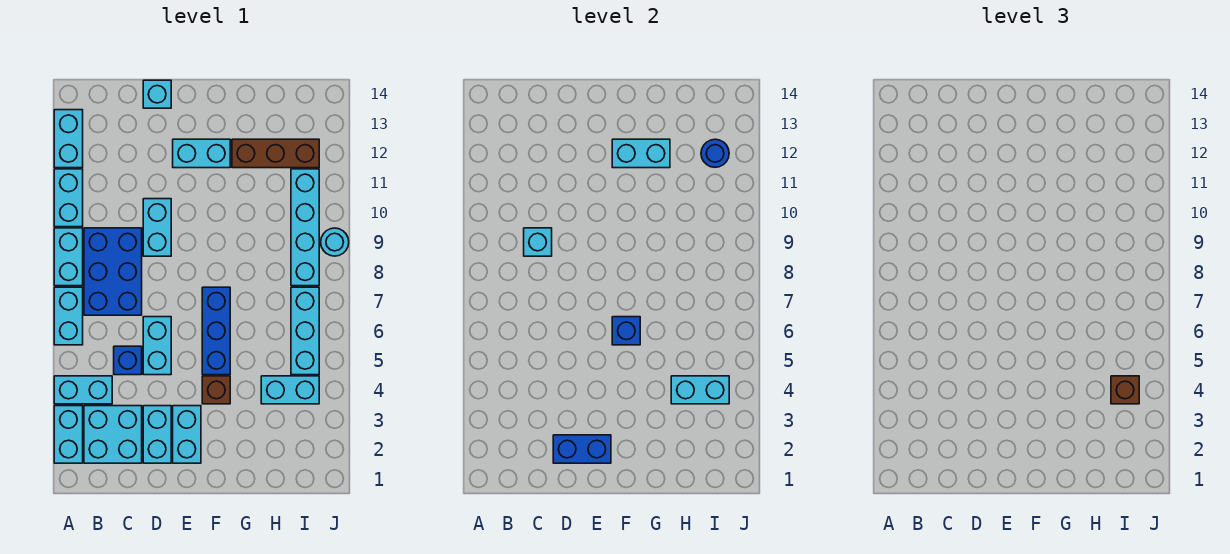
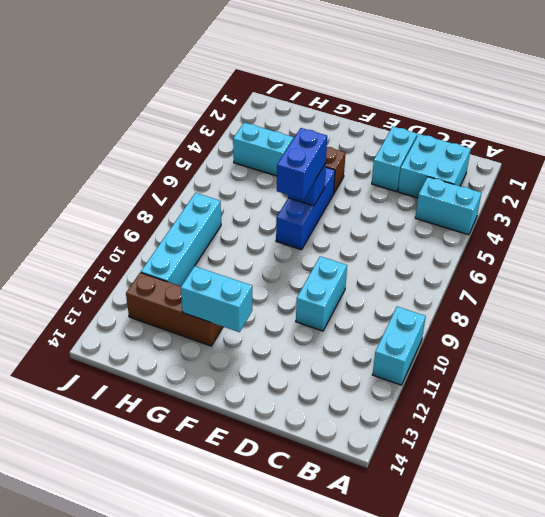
blue brick F6:F7 level 3 -> blue brick D2:E2 level 2
none -> cyan brick A2:A3 level 1
none -> cyan brick A6:A7 level 1
none -> cyan brick A8:A9 level 1

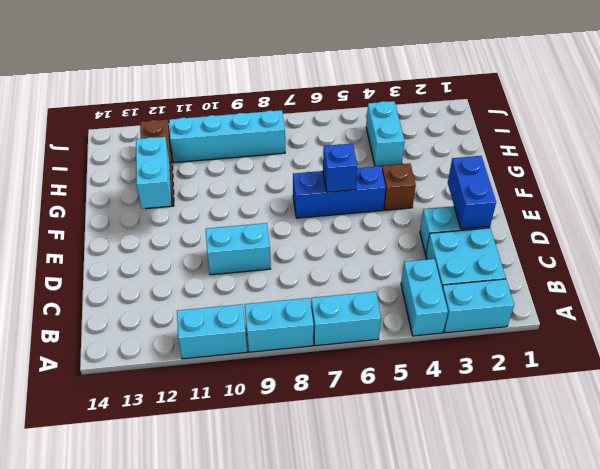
none -> cyan brick A12:A13 level 1
none -> blue brick B7:C9 level 1
none -> blue brick C5 level 1

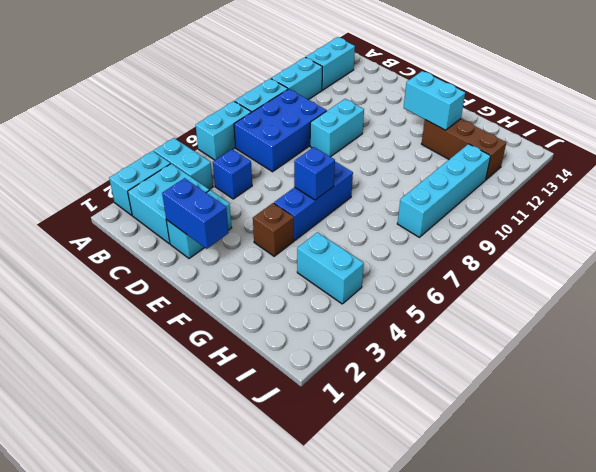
none -> cyan brick D5:D6 level 1
none -> cyan brick D14 level 1
none -> cyan brick E2:E3 level 1

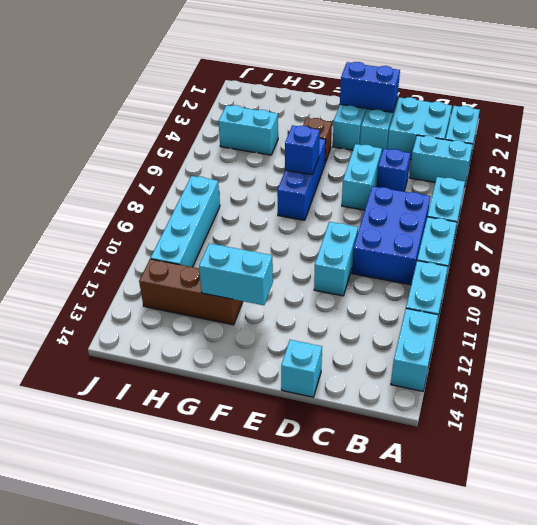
none -> cyan brick E12:F12 level 1
none -> cyan brick I5:I7 level 1
none -> cyan round brick J9 level 1

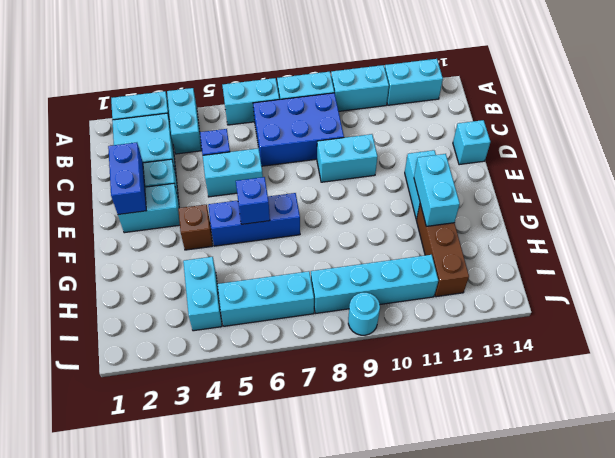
none -> cyan brick C9 level 2
none -> cyan brick H4:I4 level 2
none -> blue round brick I12 level 2

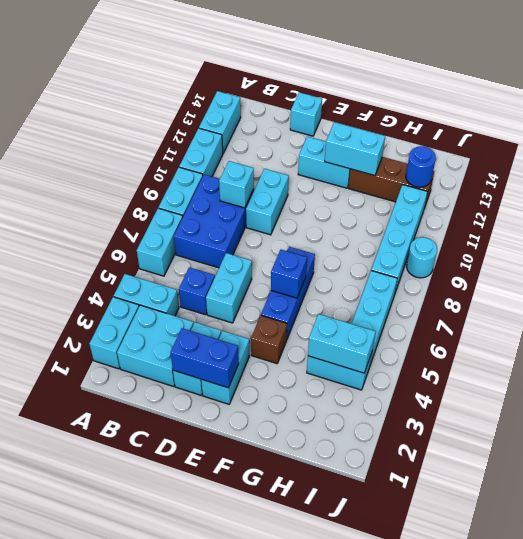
none -> brown brick I4 level 3

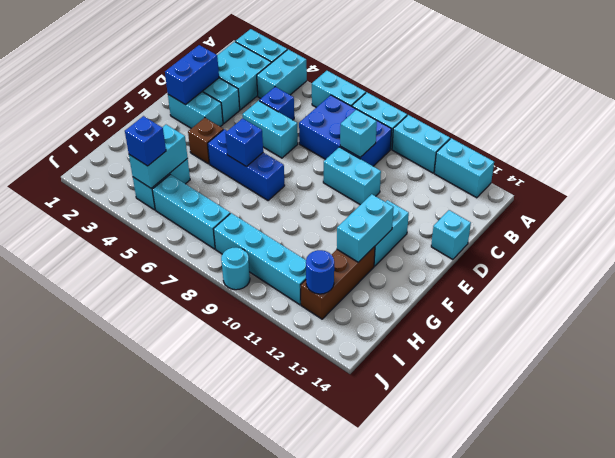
blue brick I4 level 3 -> brown brick I4 level 3

